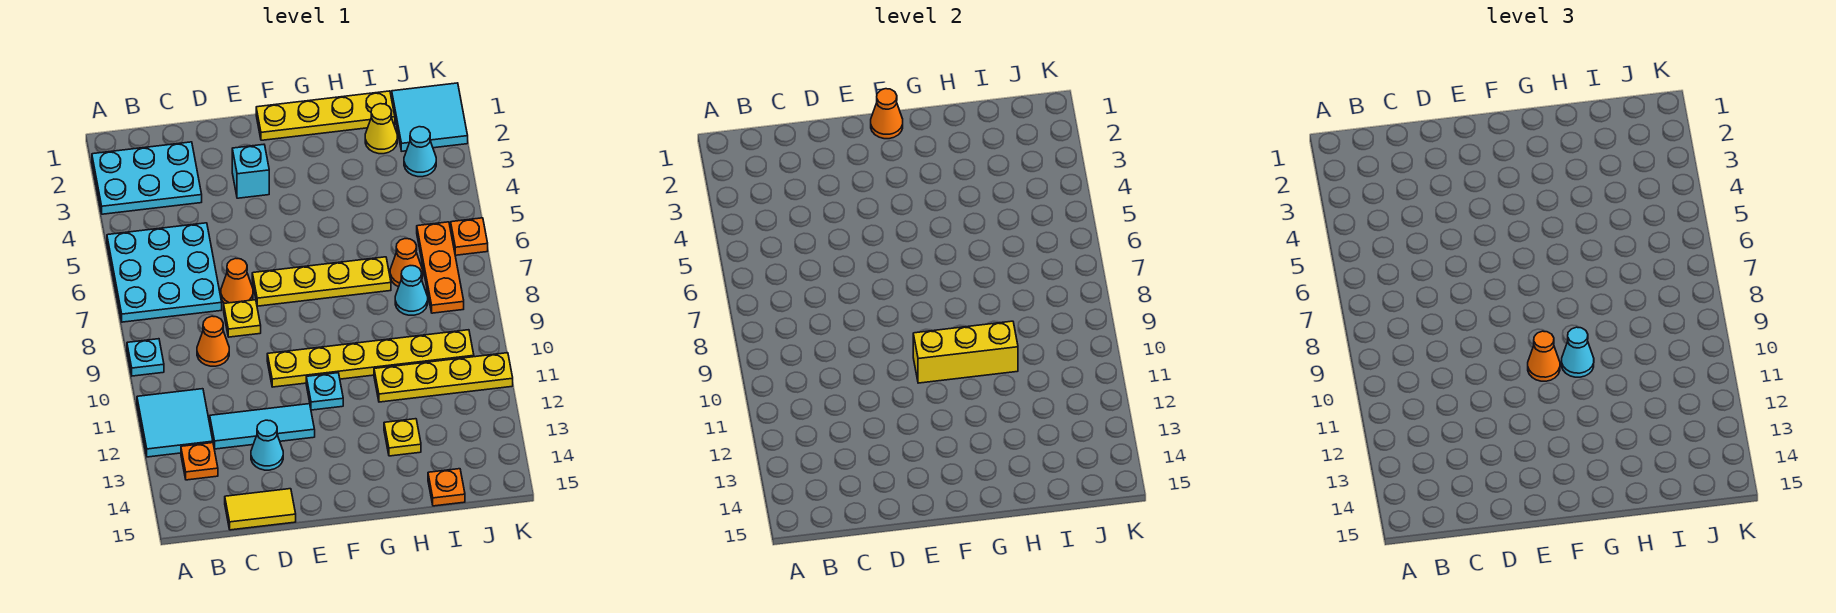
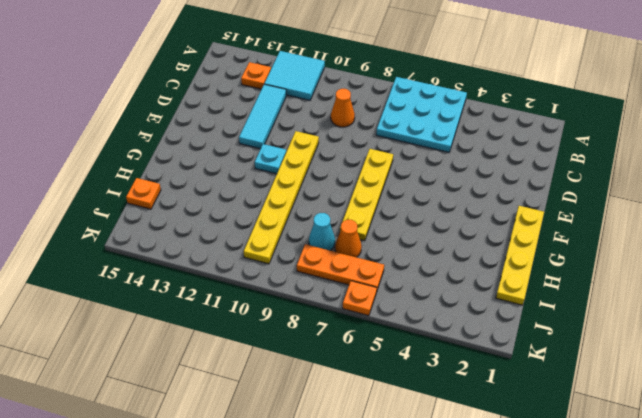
none -> cyan plate A2:C3 level 1
none -> cyan plate A9 level 1
none -> yellow tile C15:D15 level 1
none -> orange cone D7 level 1

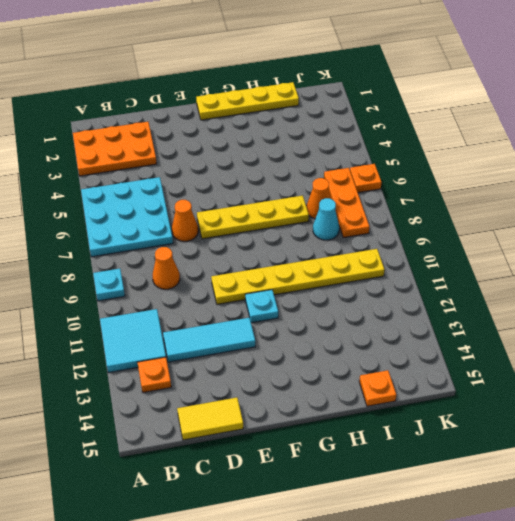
orange plate A2:C3 level 1 -> cyan plate A2:C3 level 1
none -> yellow plate D8 level 1
none -> cyan cone D13 level 1
none -> cyan brick E3 level 1
none -> yellow plate H11:K11 level 1

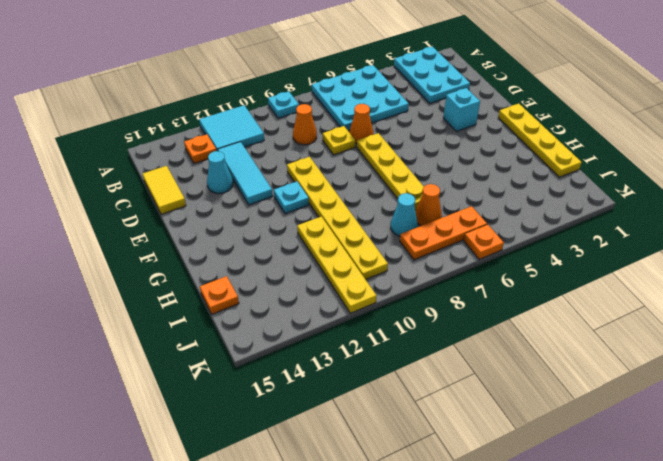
none -> yellow plate H13 level 1
none -> yellow cone I2 level 1
none -> cyan tile J1:K2 level 1
none -> cyan cone J3 level 1

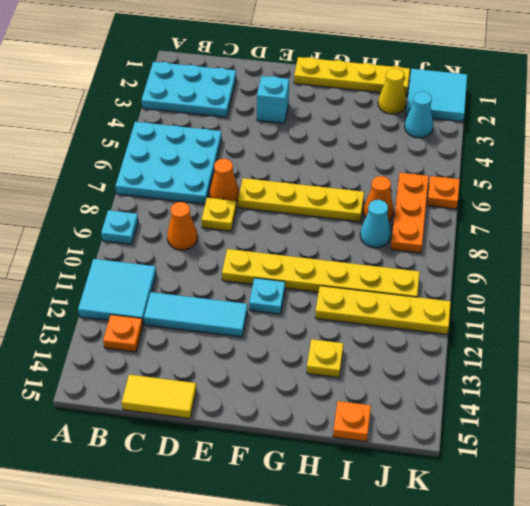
none -> cyan cone D13 level 1
none -> orange cone F1 level 2
none -> yellow brick F10:H10 level 2
none -> orange cone F10 level 3

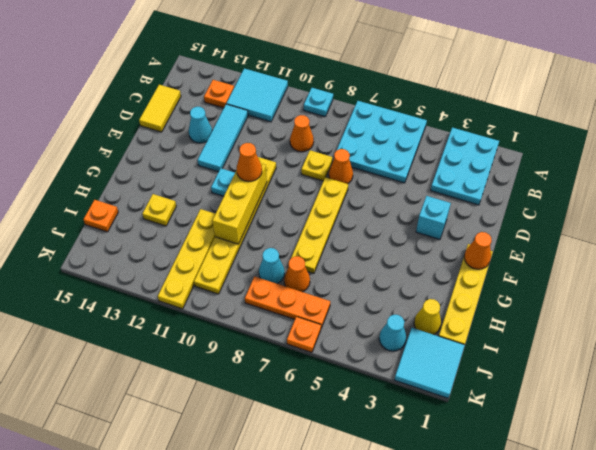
none -> cyan cone G10 level 3

